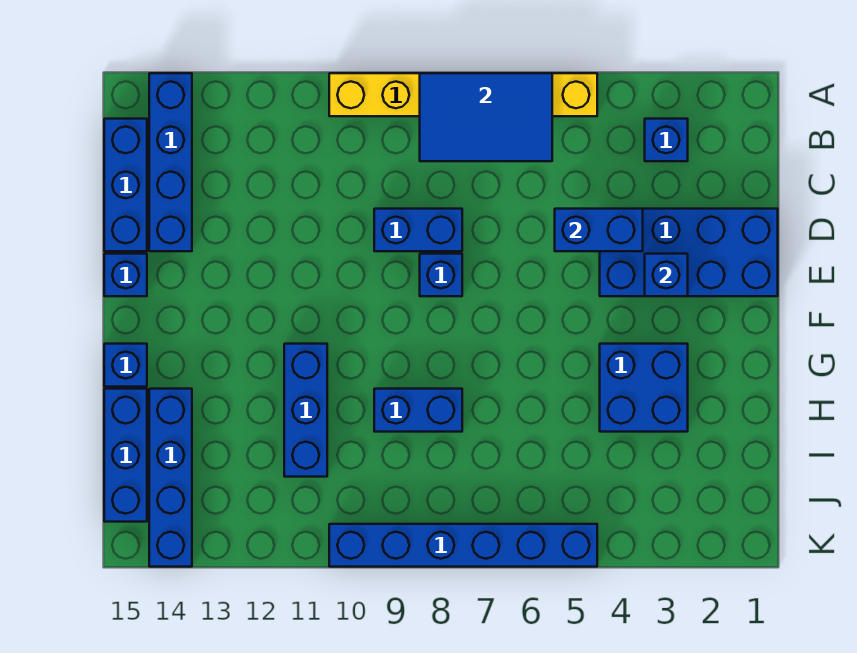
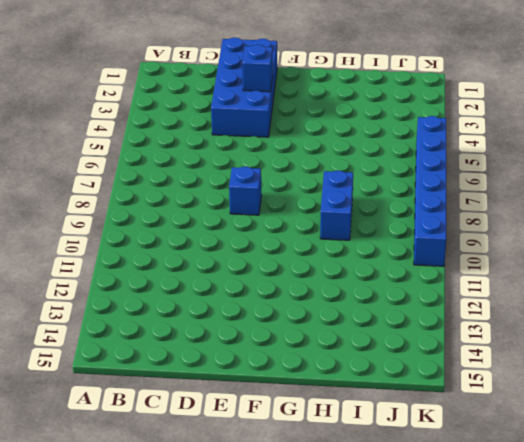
none -> yellow brick A5:A10 level 1
none -> blue brick A14:D14 level 1
none -> blue brick B3 level 1

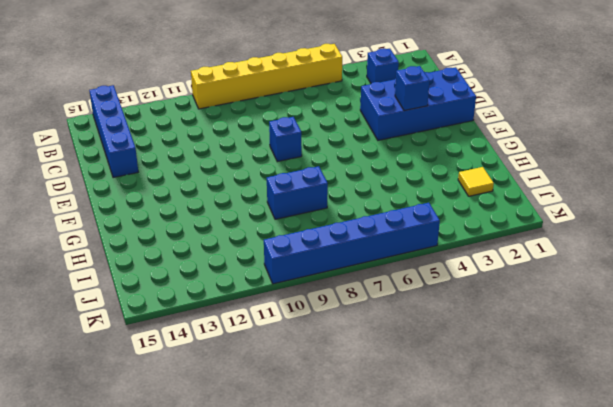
yellow tile I2 level 1 -> none
none -> blue brick B15:D15 level 1
none -> blue brick D8:D9 level 1
none -> blue brick E15 level 1

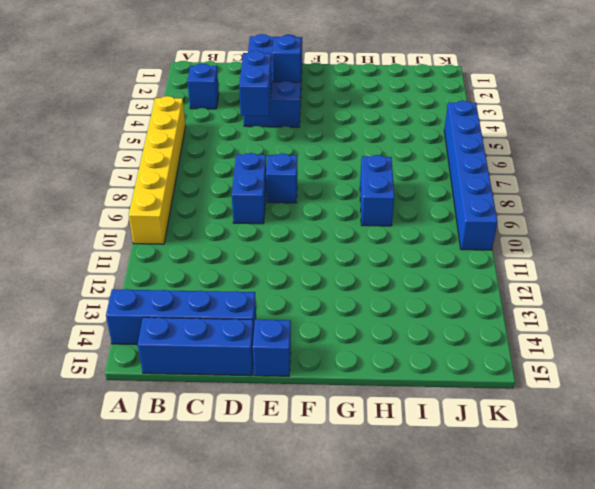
none -> blue brick G3:H4 level 1
none -> blue brick G11:I11 level 1
none -> blue brick G15 level 1

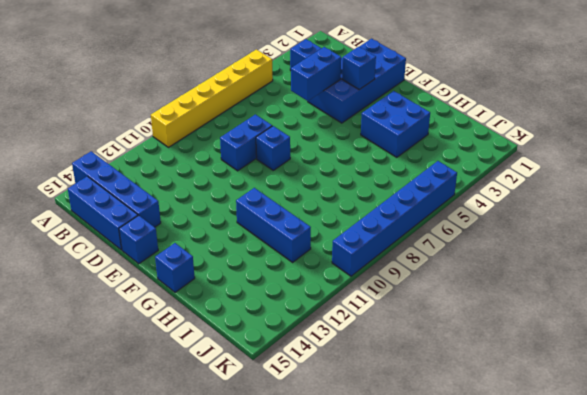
none -> blue brick H8:H9 level 1
none -> blue brick H14:K14 level 1
none -> blue brick H15:J15 level 1

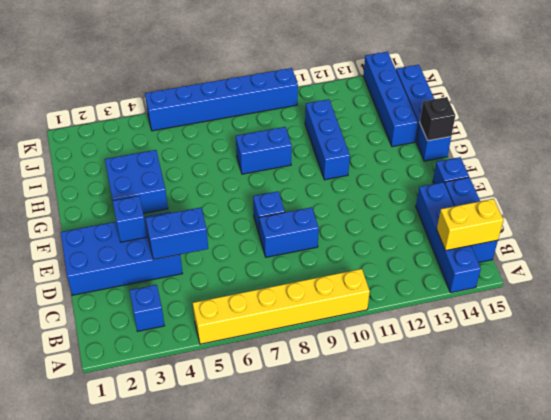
yellow brick B14:B15 level 2 -> none
black brick G15 level 2 -> none
none -> blue tile A6:B8 level 2

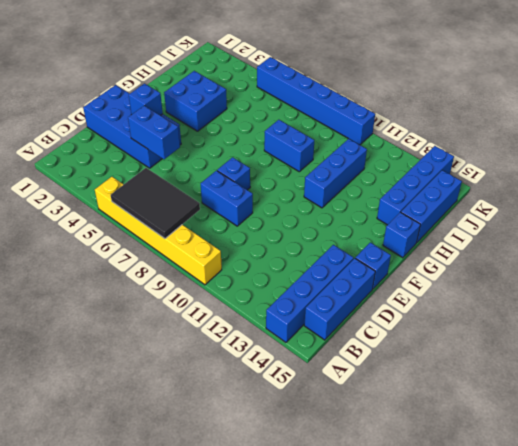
black tile A6:B8 level 2 -> blue tile A6:B8 level 2
none -> blue brick B3 level 1

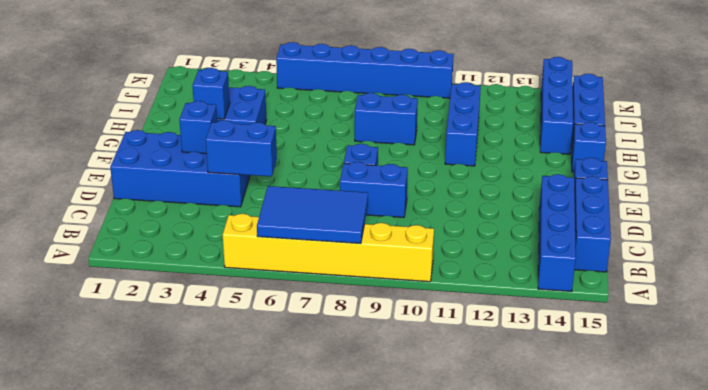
blue brick G3 level 2 -> blue brick B3 level 1

